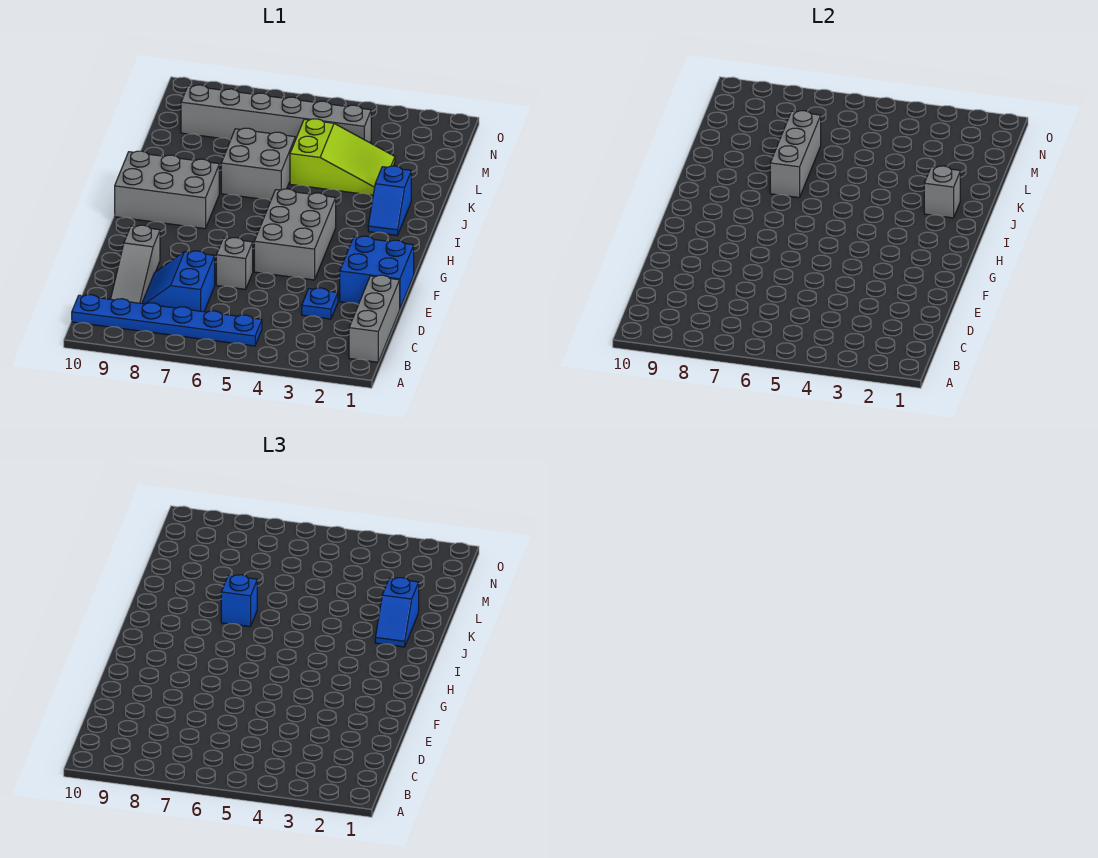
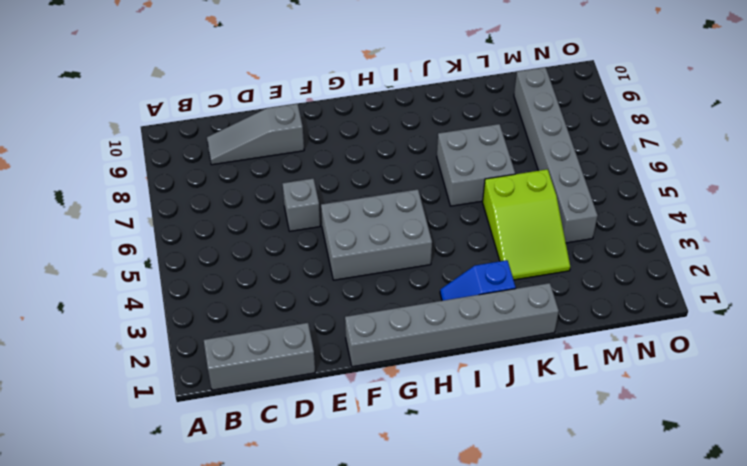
grey brick F1:K1 level 1 -> blue brick E1:F2 level 1
none -> blue plate B5:B10 level 1
none -> blue slope C7:D8 level 1 top 7
none -> blue plate D3 level 1

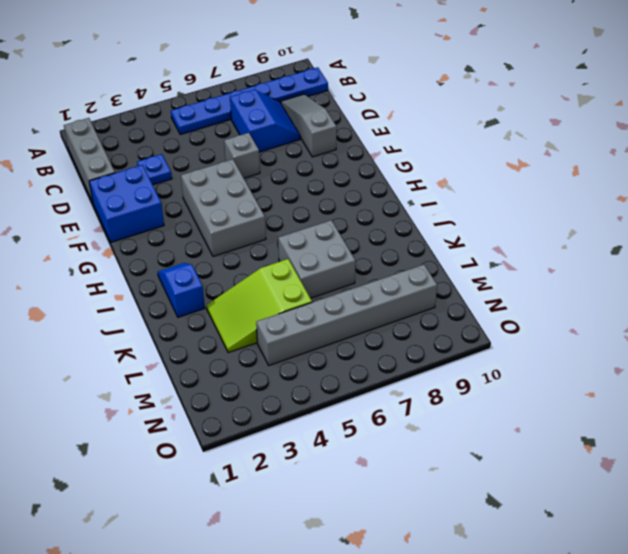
none -> grey brick H8:I10 level 1
none -> grey brick J2 level 2
none -> grey brick J7:L7 level 2

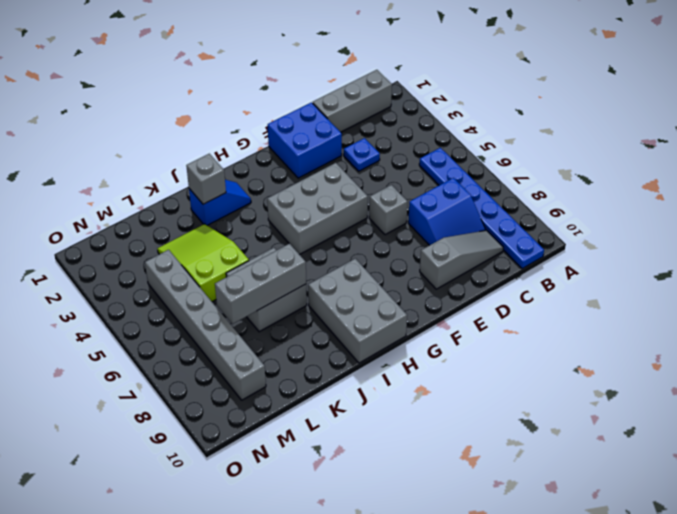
none -> blue slope J2:K2 level 3 top K
none -> blue brick J7 level 3

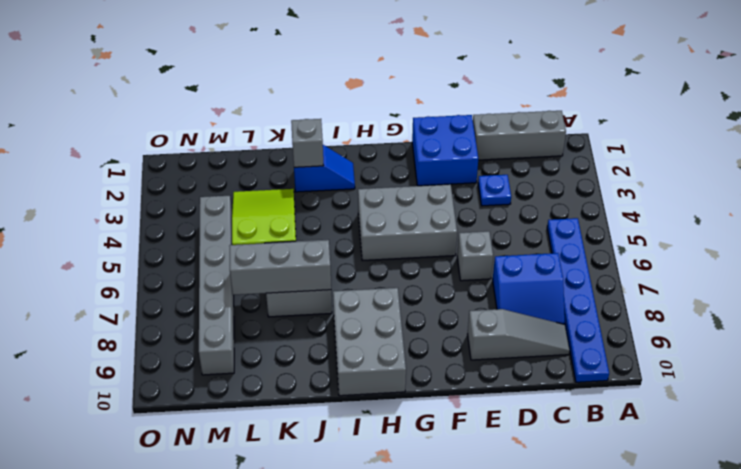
none -> blue slope J2:K2 level 3 top K
none -> blue brick J7 level 3

